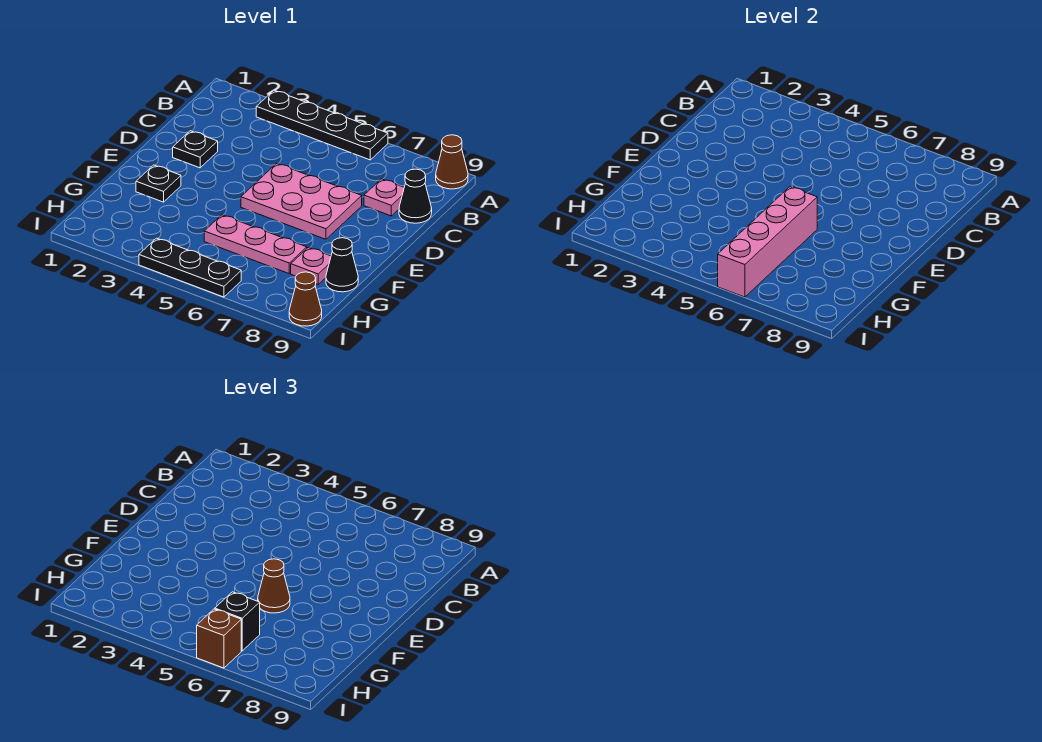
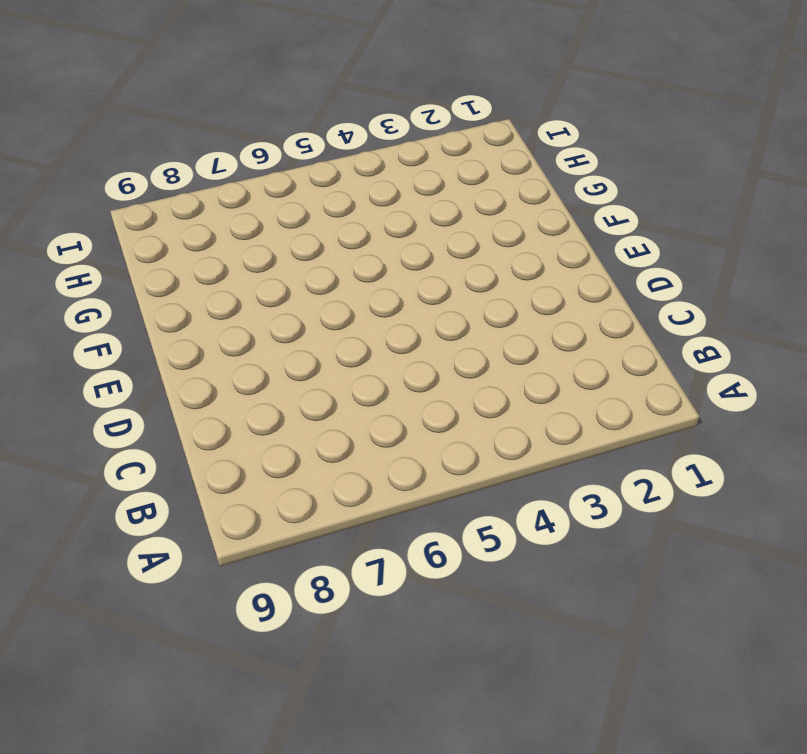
none -> black plate A3:A6 level 1
none -> brown cone A9 level 1
none -> pink plate C8 level 1

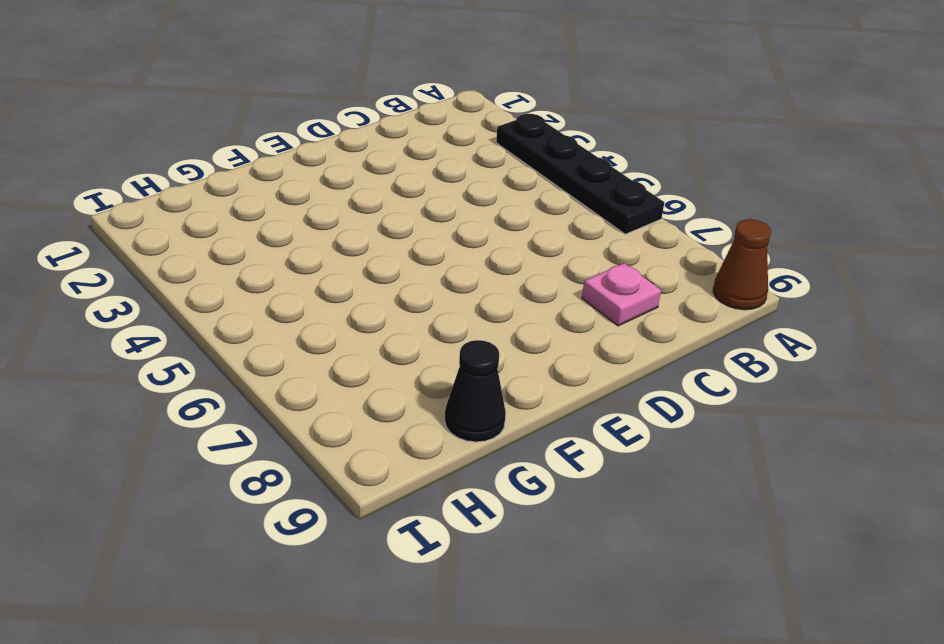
none -> black cone C9 level 1
none -> black plate D2 level 1
none -> pink plate D5:E7 level 1

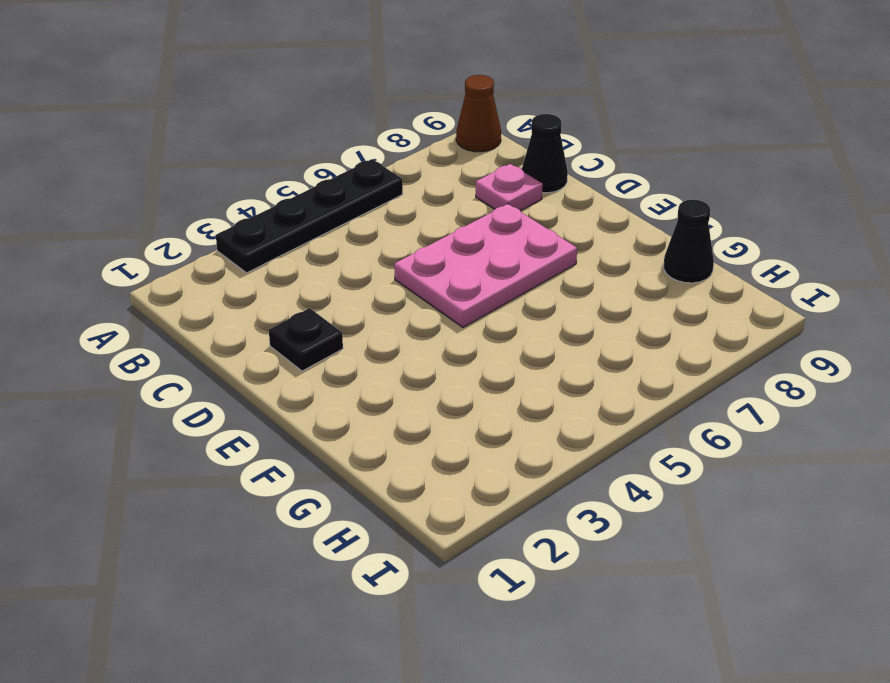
none -> black plate F2 level 1
none -> pink plate G5:G7 level 1
none -> pink plate G8 level 1

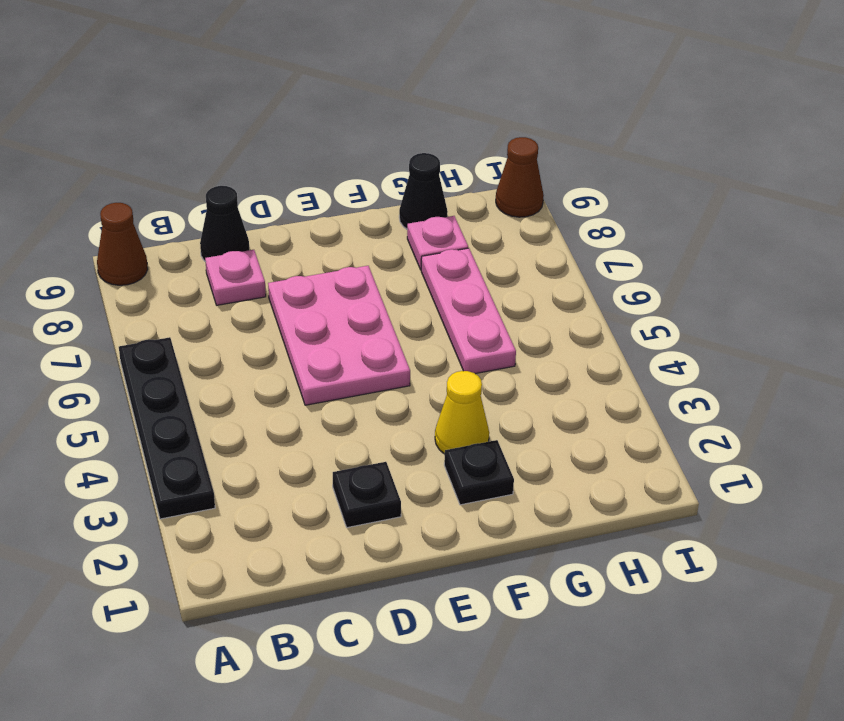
yellow cone F3 level 1 -> none
none -> black plate I4:I6 level 1
none -> pink brick F6:I6 level 2
none -> brown cone F6 level 3

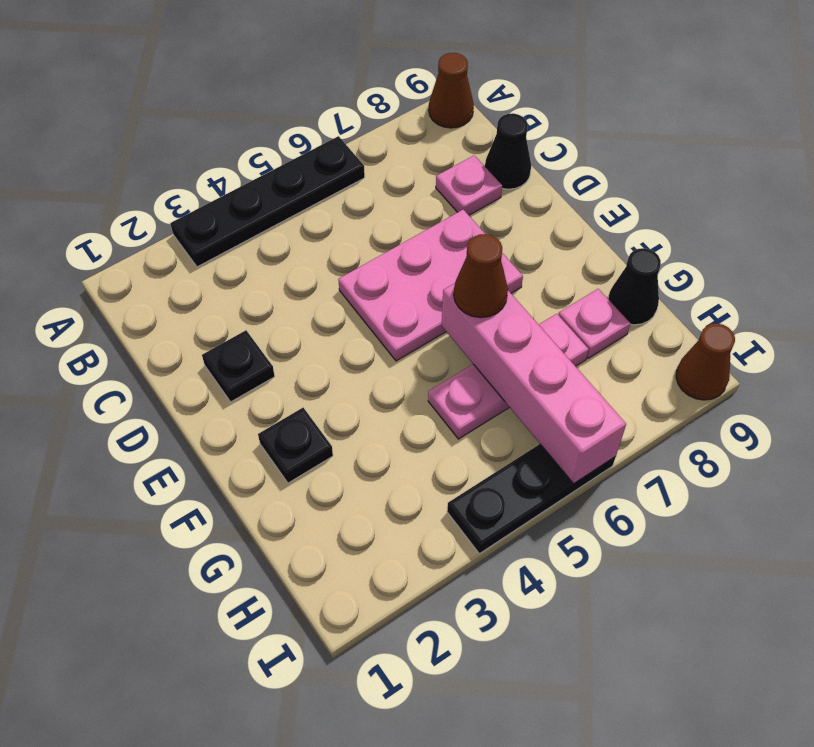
none -> black brick H6 level 3
none -> brown brick I6 level 3

